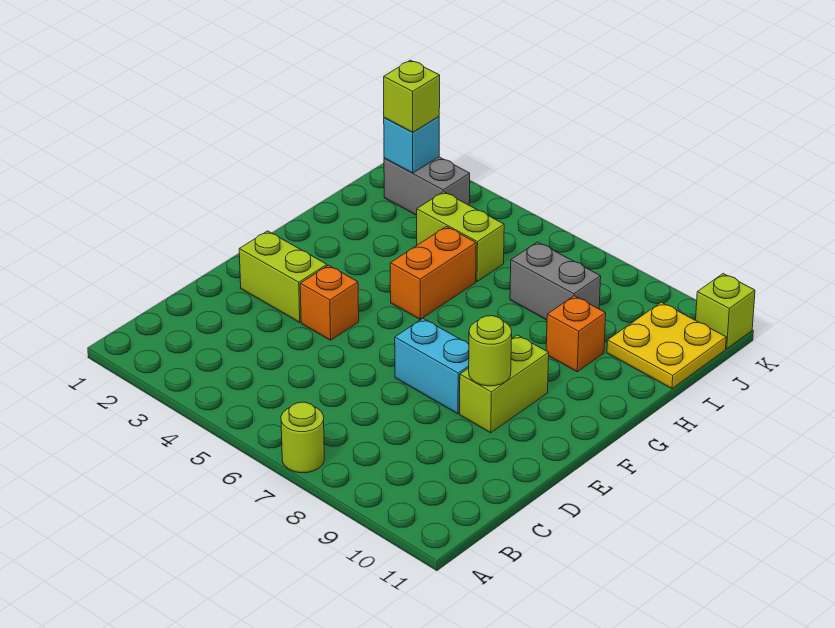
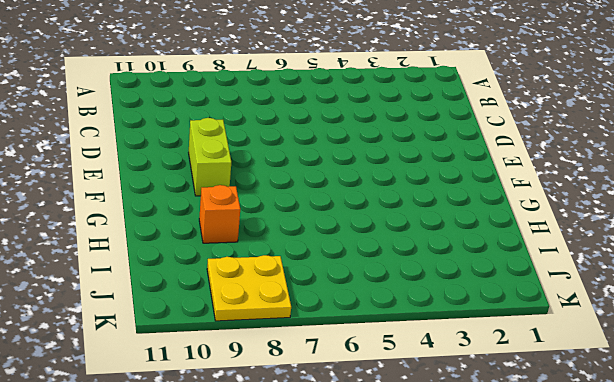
yellow plate J8:K9 level 1 -> yellow plate I10:J11 level 1
none -> lime round brick A7 level 1
none -> lime brick E2:E3 level 1
none -> orange brick E4 level 1

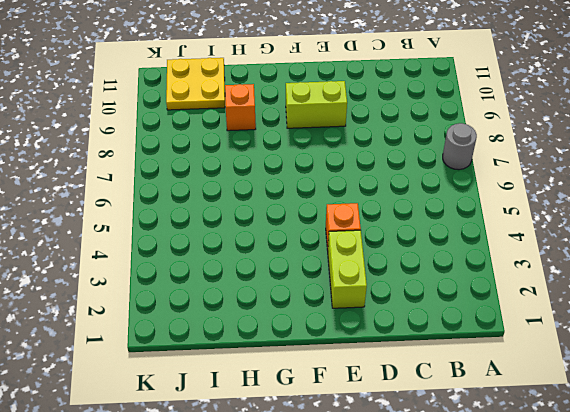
grey round brick A7 level 1 -> lime round brick A7 level 1
none -> cyan brick E7:E8 level 1
none -> orange brick G5:H5 level 1
none -> lime brick I4:I5 level 1

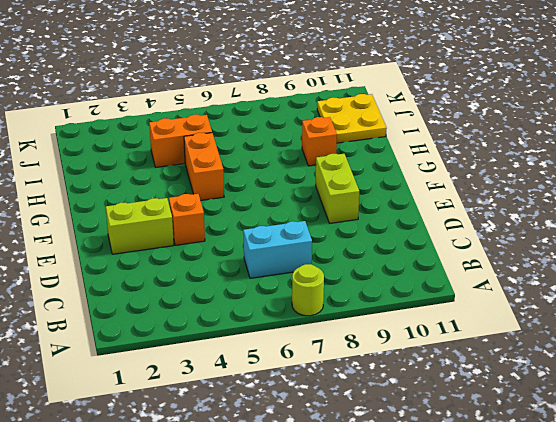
cyan brick C6:C7 level 1 -> cyan brick E7:E8 level 1
orange brick I4:I5 level 1 -> lime brick I4:I5 level 1
none -> grey brick I7:I8 level 1
none -> grey brick J2:J3 level 1
none -> lime brick K11 level 1

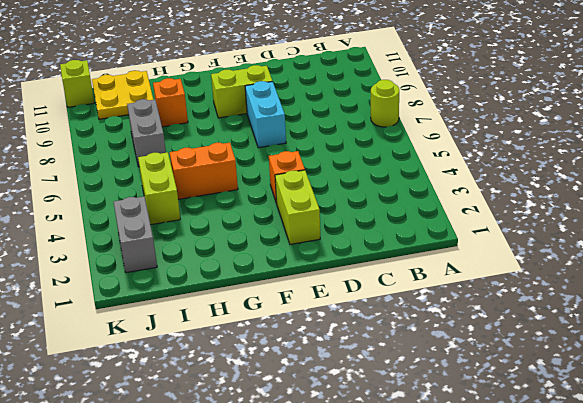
none -> lime round brick E9 level 2
none -> cyan brick J2 level 2
none -> lime brick J2 level 3

